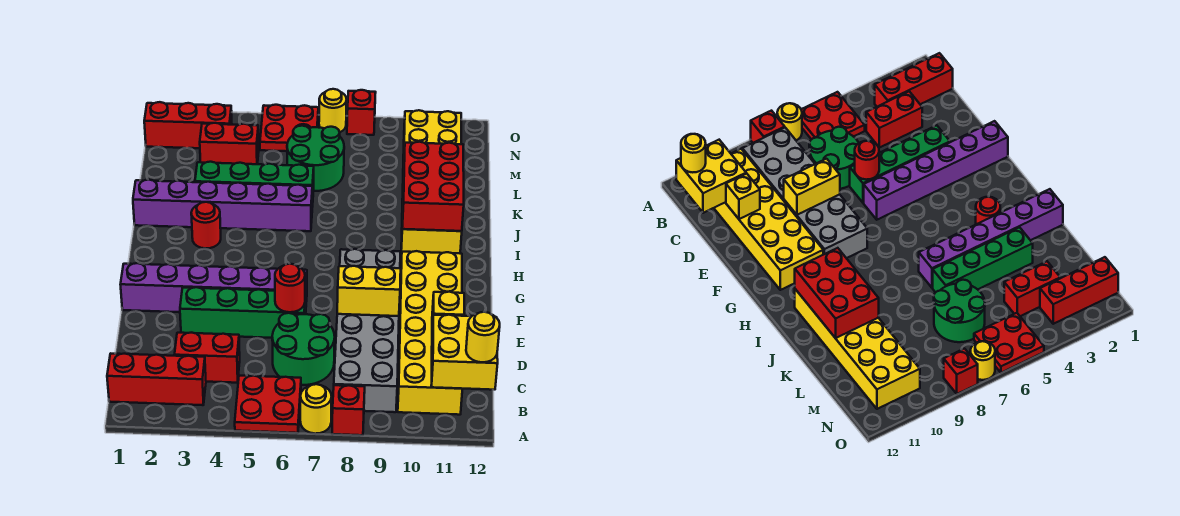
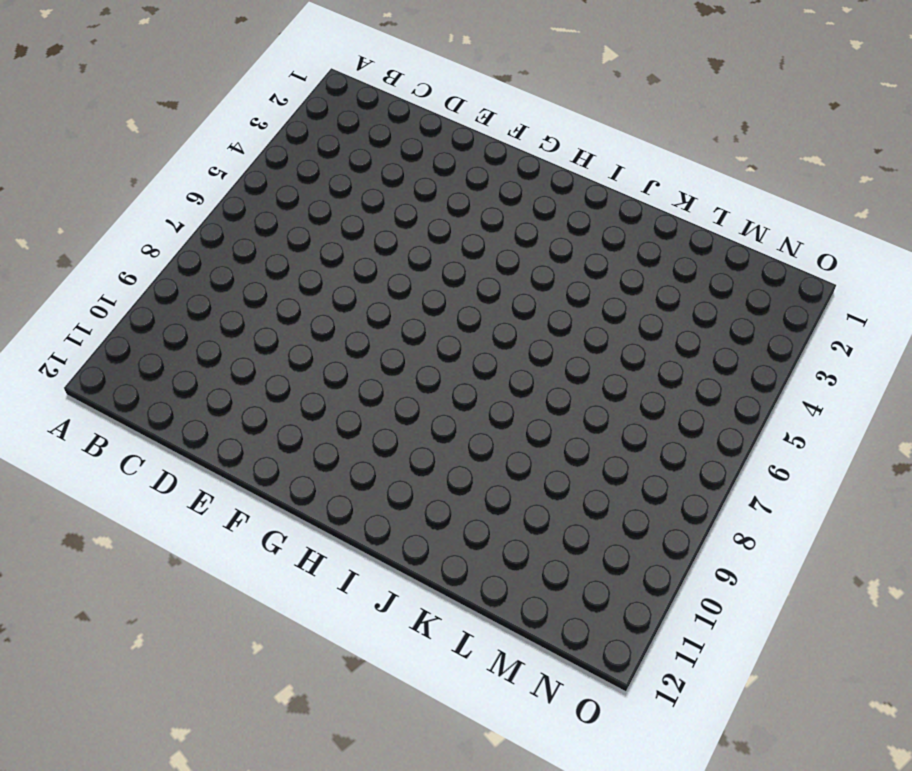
none -> red plate A5:B6 level 1
none -> yellow round brick A7 level 1
none -> red brick A8 level 1

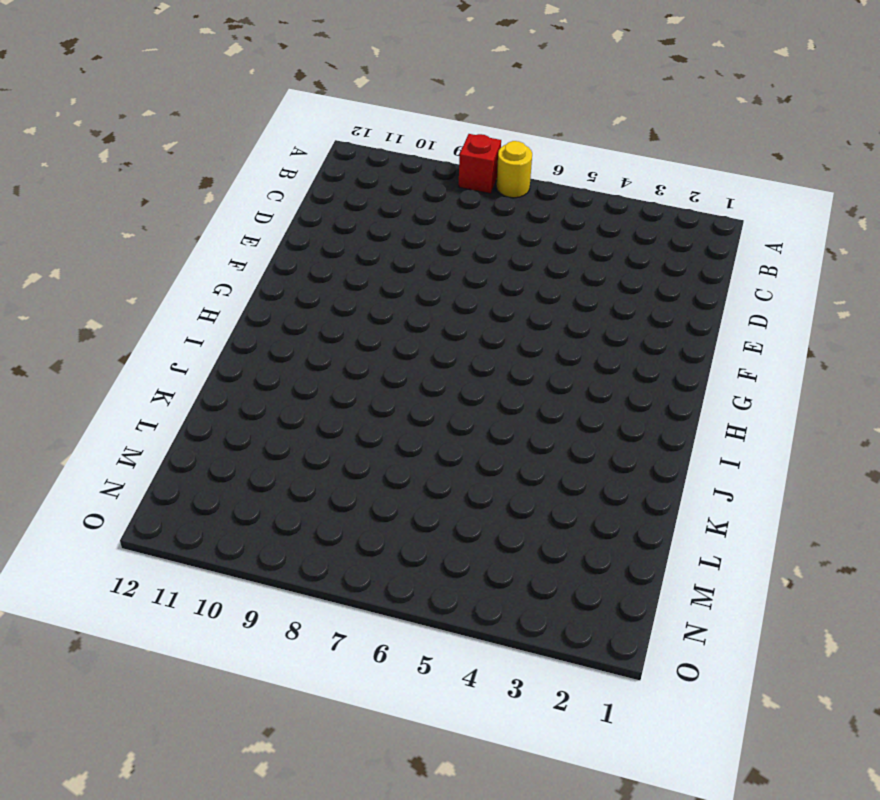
none -> red plate A5:B6 level 1
none -> red brick B1:B3 level 1
none -> grey brick B8:G9 level 1

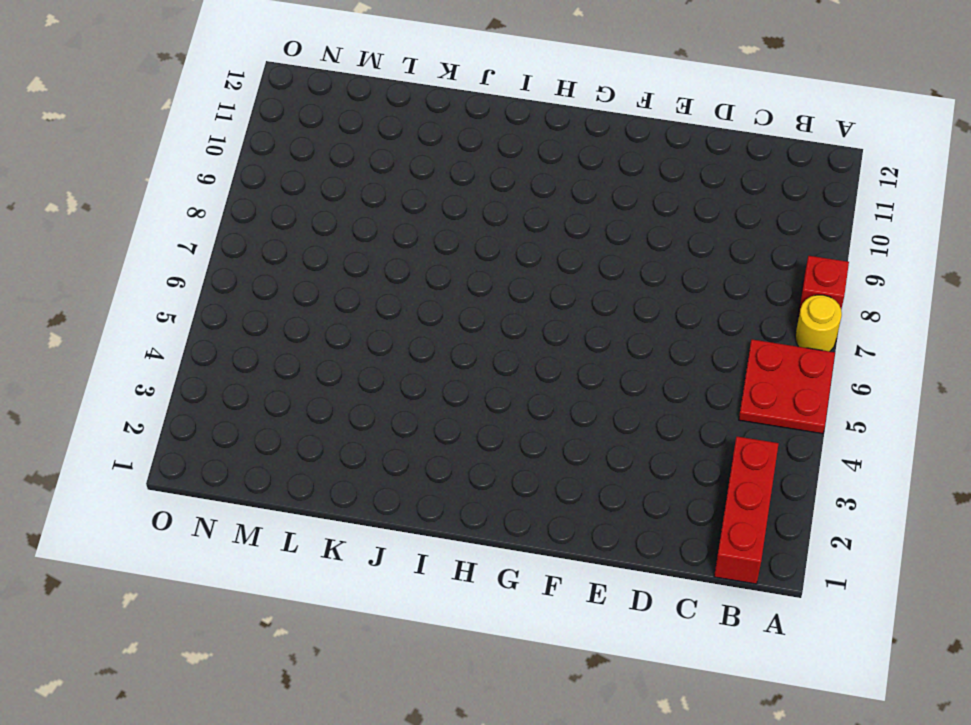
none -> grey brick B8:G9 level 1
none -> yellow brick B10:G11 level 1
none -> red brick C3:C4 level 1

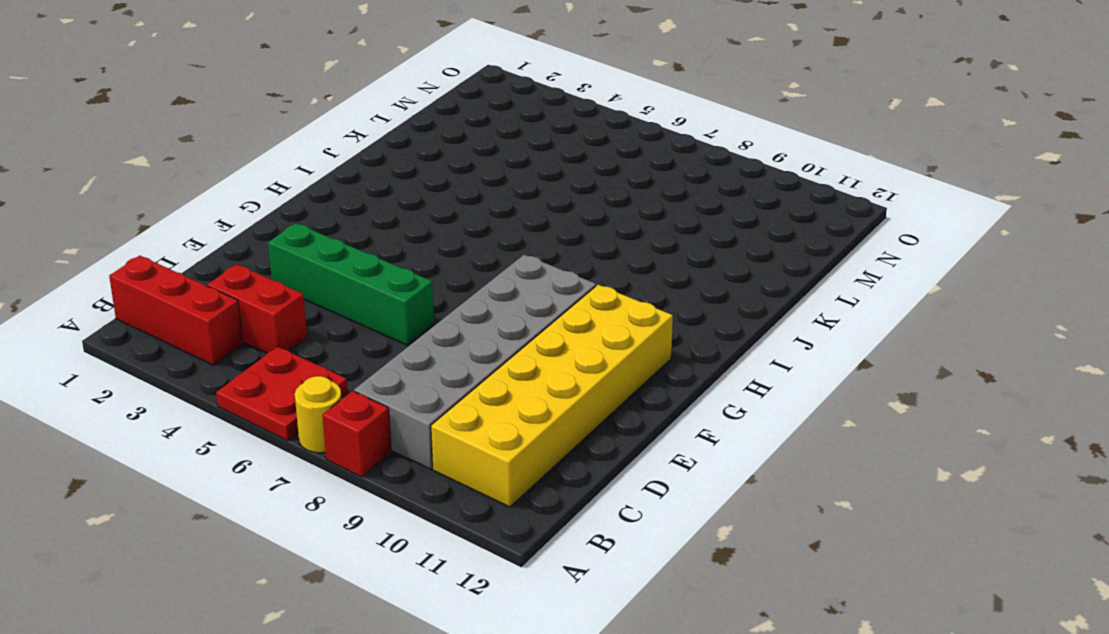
none -> green round brick C6:D7 level 1
none -> purple brick F1:F6 level 1
none -> red round brick I3 level 1

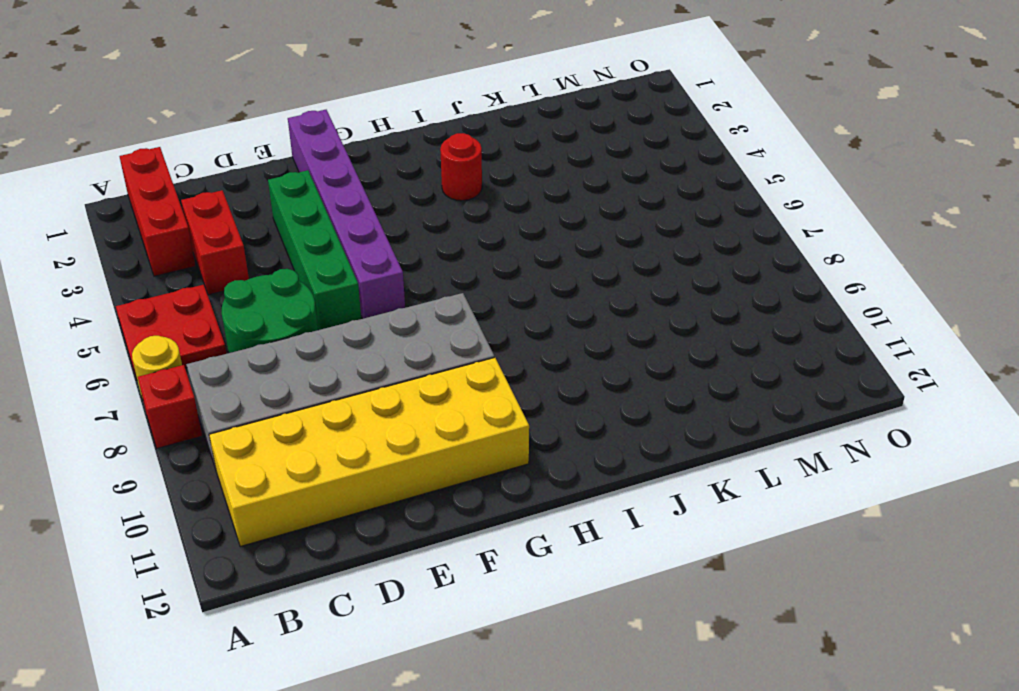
none -> yellow brick I10:N11 level 1
none -> purple brick J1:J6 level 1
none -> green brick K3:K6 level 1

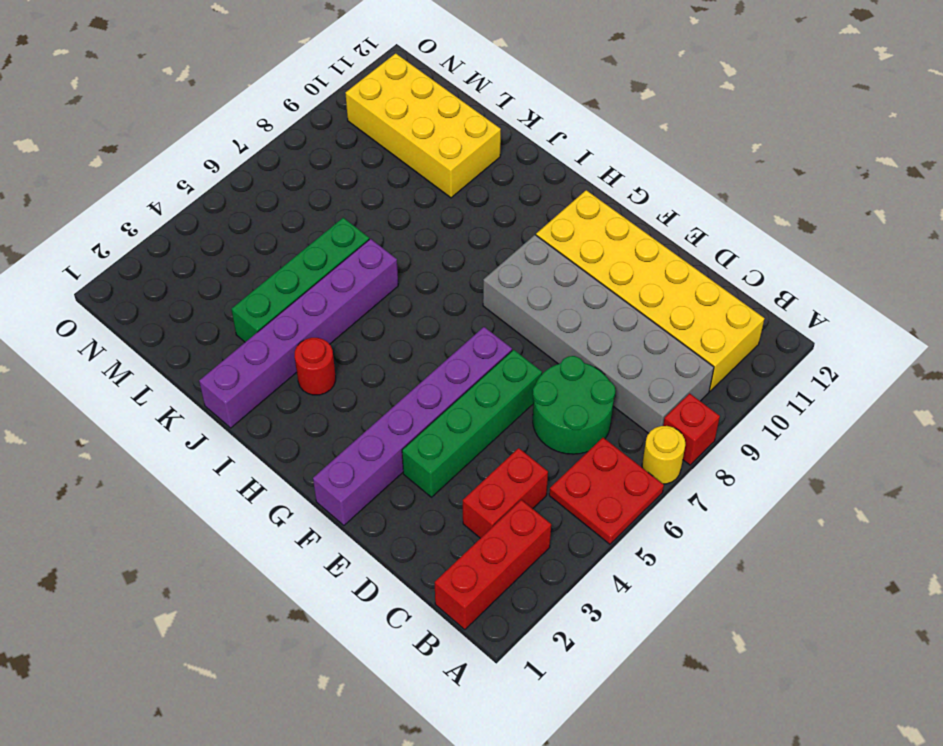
yellow brick K10:N11 level 1 -> yellow brick I10:N11 level 1
none -> green round brick L6:M7 level 1
none -> red brick M3:M4 level 1
none -> red brick N1:N3 level 1

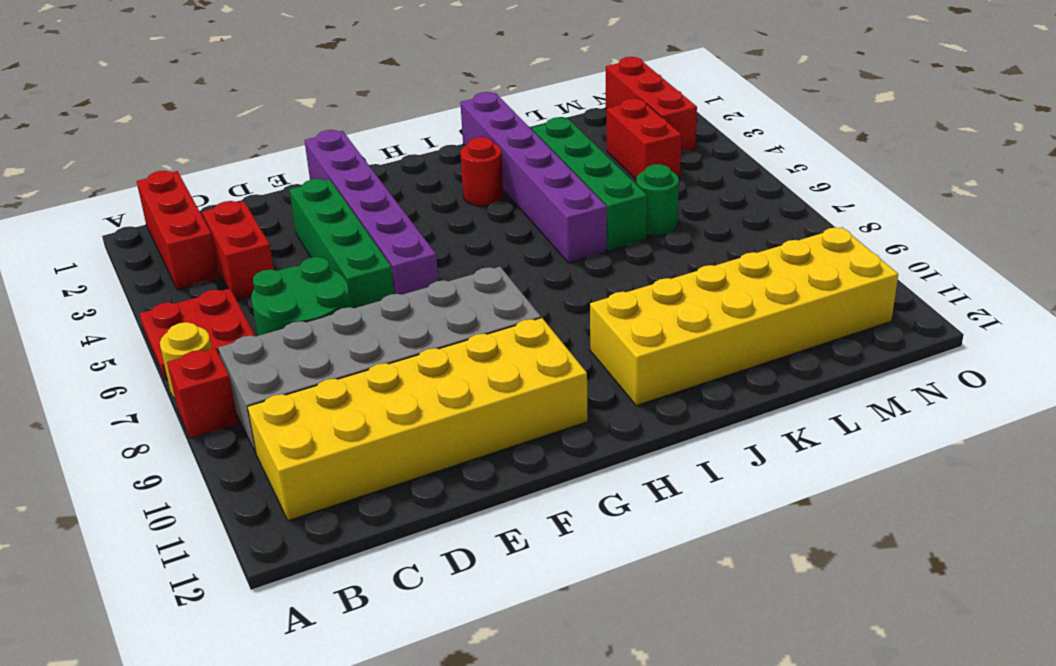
green round brick L6 level 1 -> green round brick L6:M7 level 1
none -> red plate N5:O6 level 1
none -> yellow round brick O7 level 1
none -> red brick O8 level 1

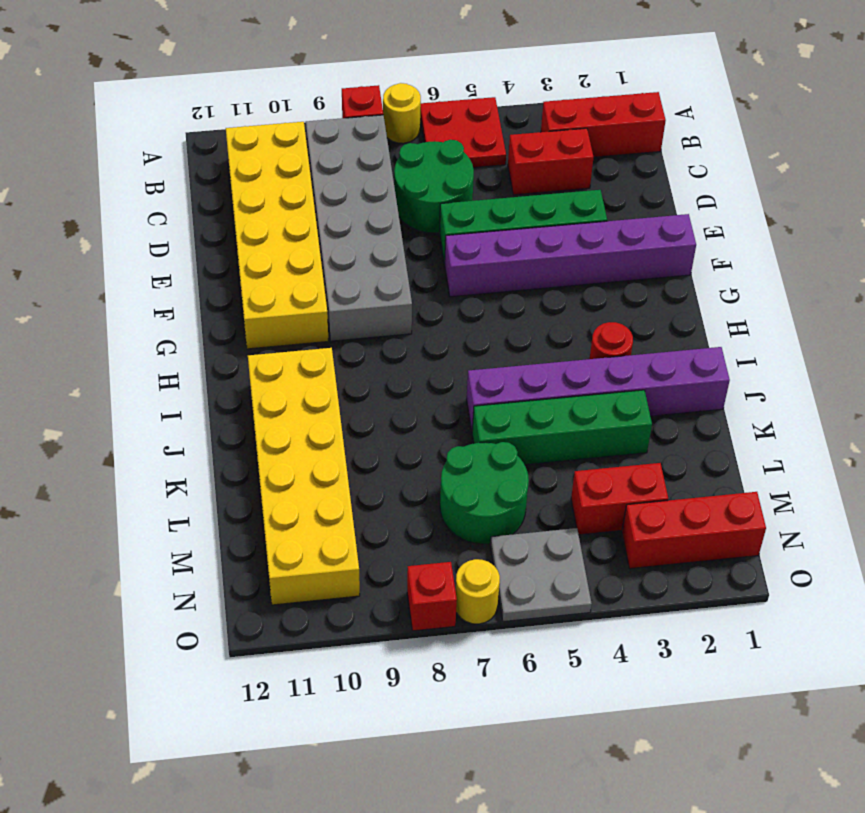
grey plate N5:O6 level 1 -> red plate N5:O6 level 1
none -> yellow brick B11:C12 level 2
none -> yellow brick D11 level 2
none -> red round brick E6 level 2

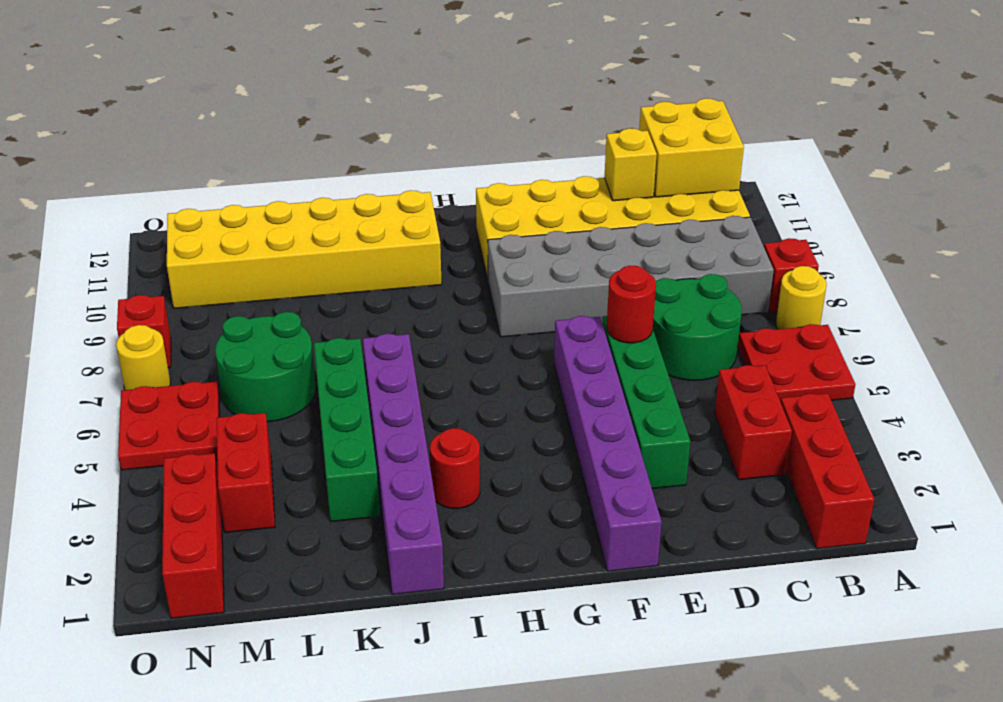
none -> yellow brick E8:E9 level 2
none -> red brick I10:K11 level 2
none -> yellow round brick B12 level 3

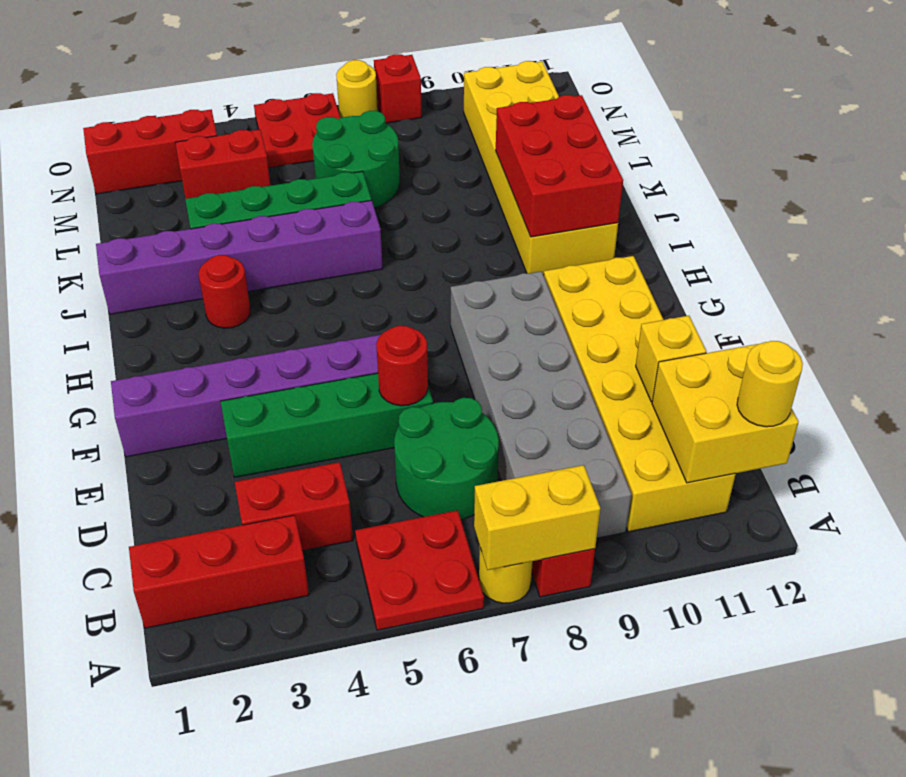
yellow brick A7:A8 level 2 -> yellow brick E8:E9 level 2

